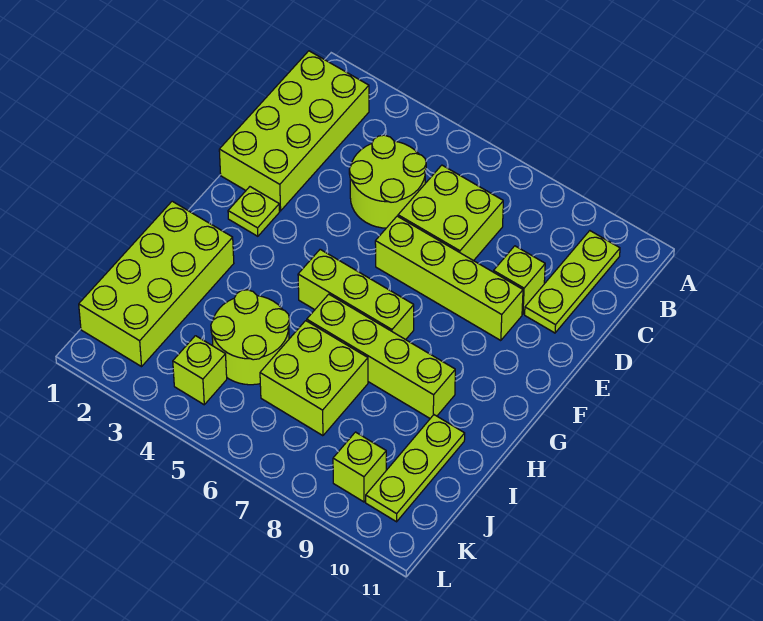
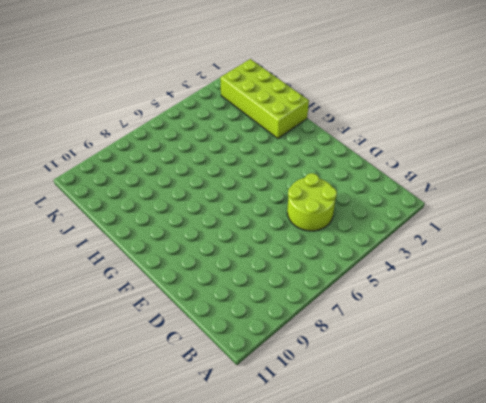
none -> lime brick B1:E2 level 1
none -> lime plate B10:D10 level 1
none -> lime brick C6:D7 level 1

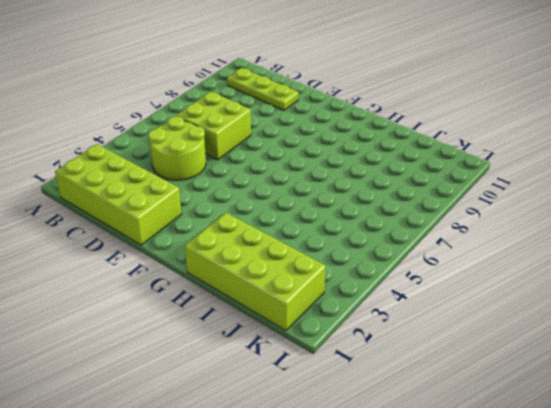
none -> lime brick D9 level 1
none -> lime brick E6:E9 level 1
none -> lime plate F2 level 1

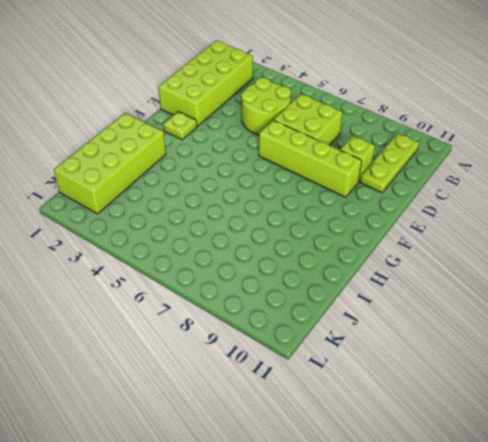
none -> lime brick G5:G7 level 1
none -> lime brick H6:H9 level 1
none -> lime round brick I4:J5 level 1

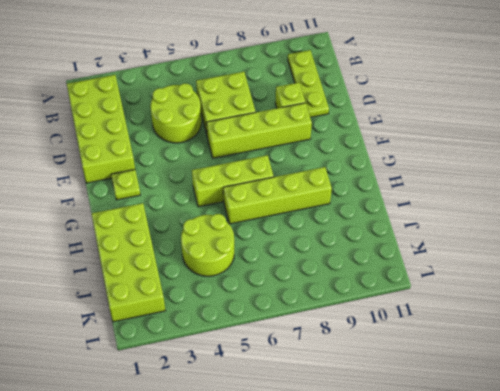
none -> lime brick I6:J7 level 1
none -> lime plate I10:K10 level 1
none -> lime brick K4 level 1

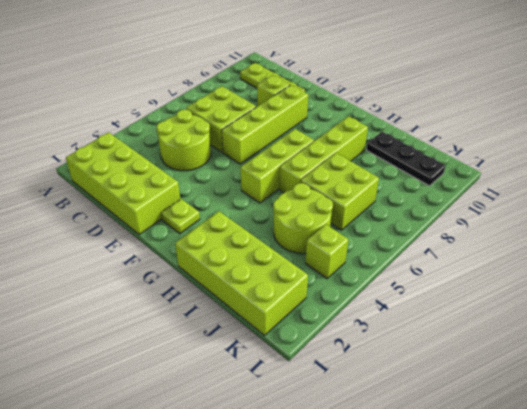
black plate I10:K10 level 1 -> lime plate I10:K10 level 1
none -> lime brick K9 level 1

